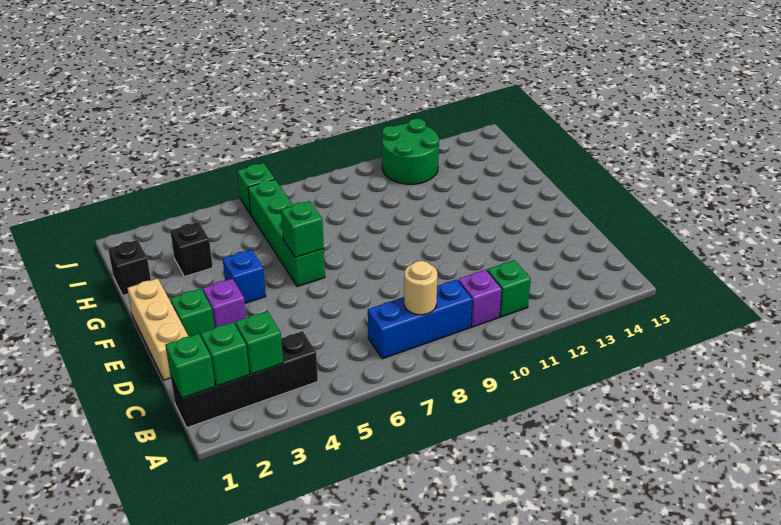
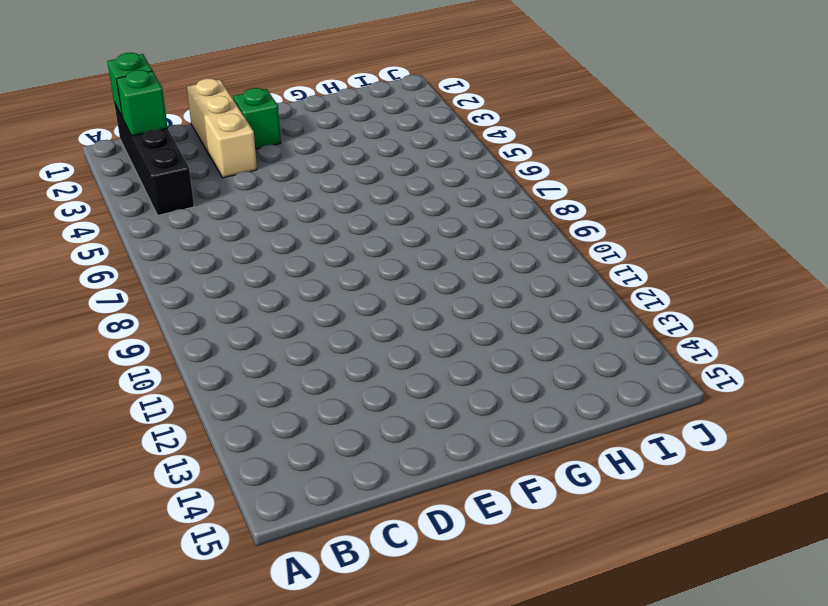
tan brick D1:D3 level 1 -> tan brick D1:F1 level 1
none -> blue brick B7:B9 level 1
none -> purple brick B10 level 1
none -> green brick B11 level 1

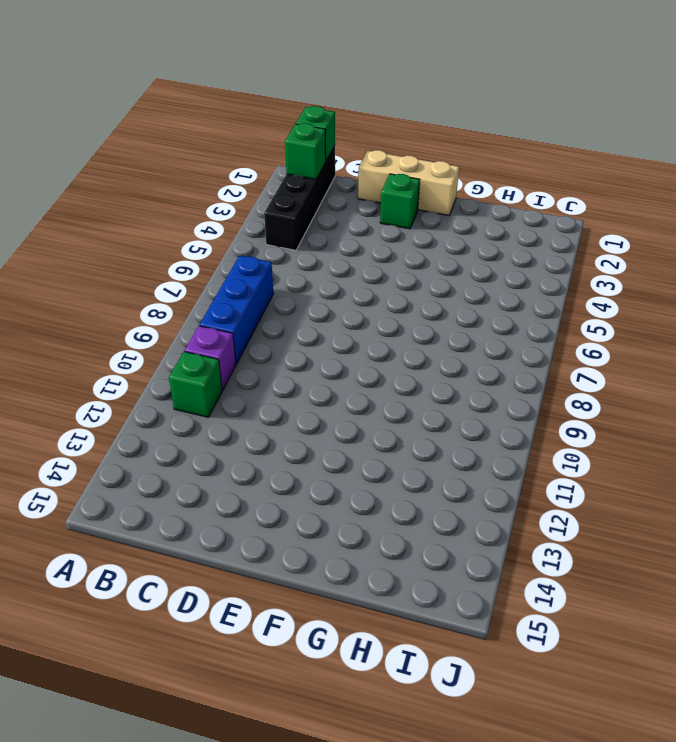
none -> purple brick E3 level 1
none -> blue brick F4 level 1
none -> green brick F6:I6 level 1

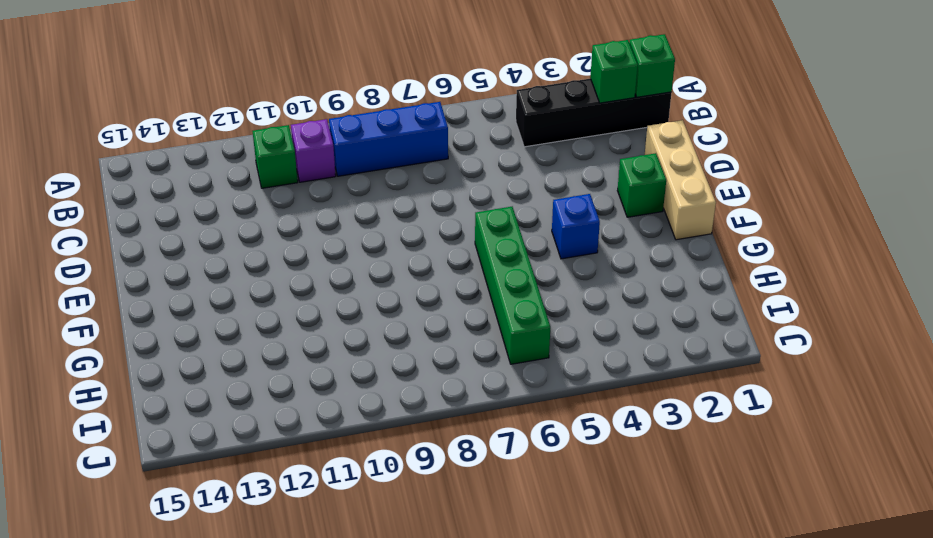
none -> purple brick E3 level 1
none -> black brick H1 level 1
none -> black brick H3 level 1

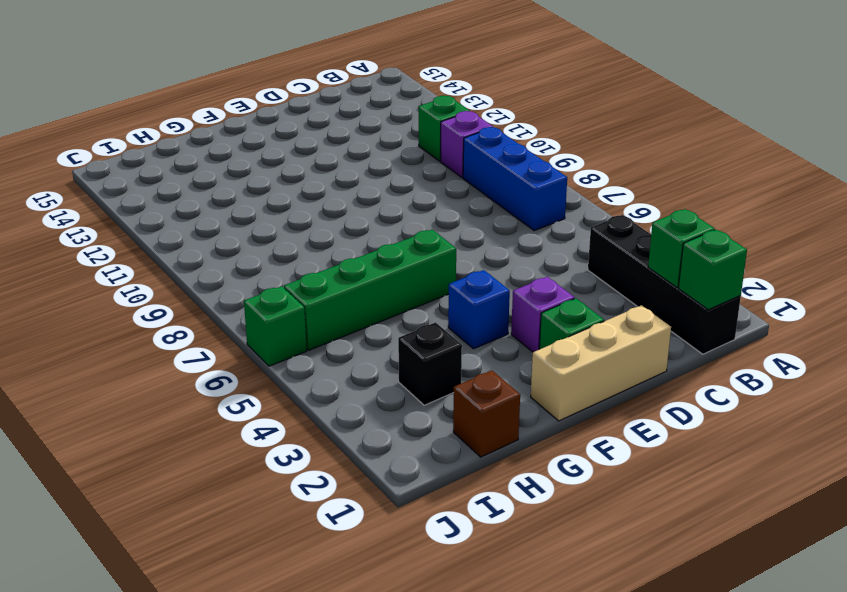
brown brick H1 level 1 -> black brick H1 level 1
none -> green round brick I11:J12 level 1
none -> green brick B3 level 2
none -> tan round brick B8 level 2

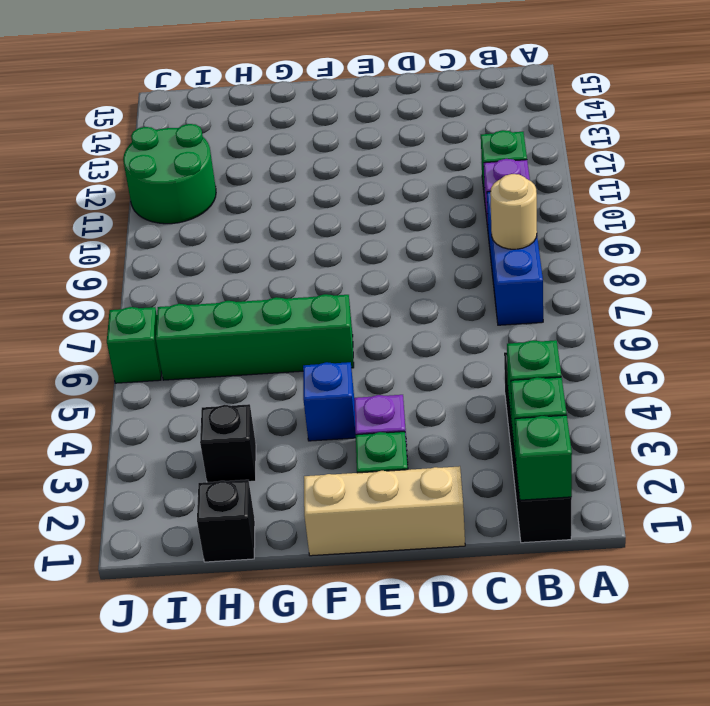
none -> green brick F6 level 2

